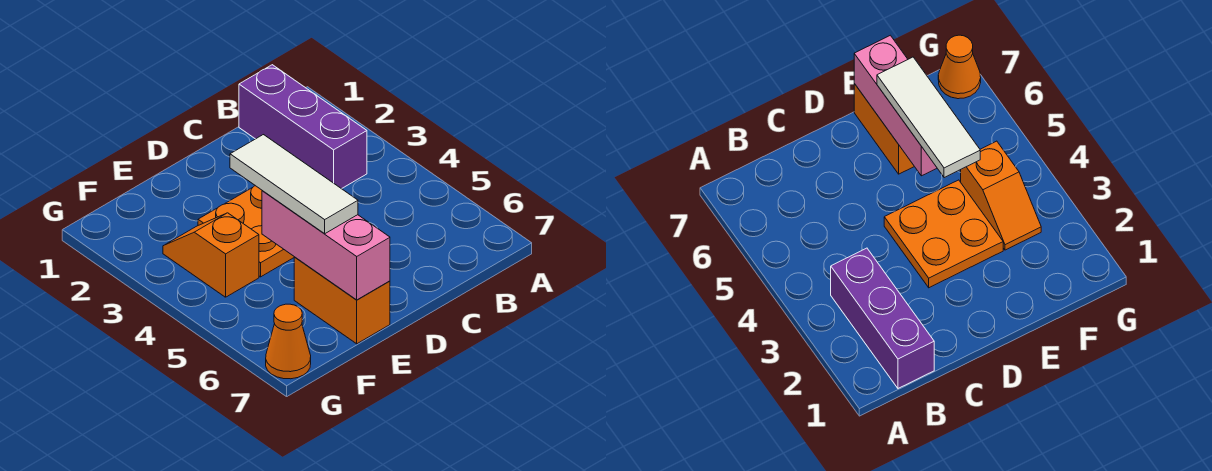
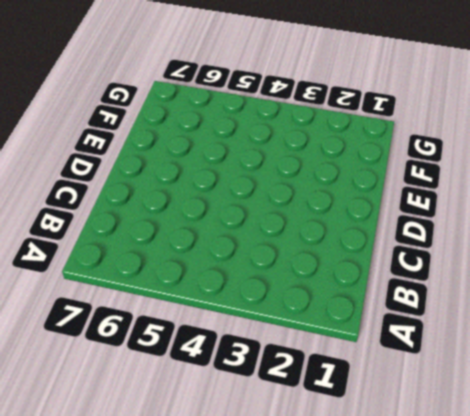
none -> purple brick B1:B3 level 1
none -> orange plate D3:E4 level 1

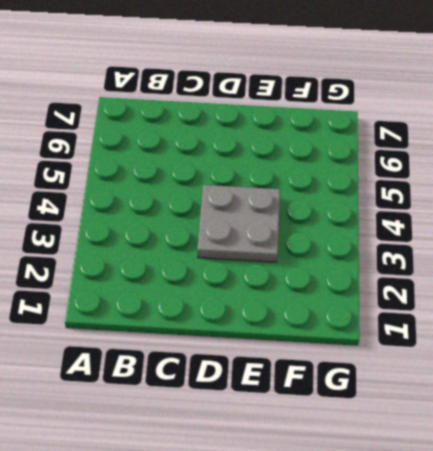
grey plate D3:E4 level 1 -> orange plate D3:E4 level 1
none -> purple brick B1:B3 level 1
none -> orange brick E6:E7 level 1

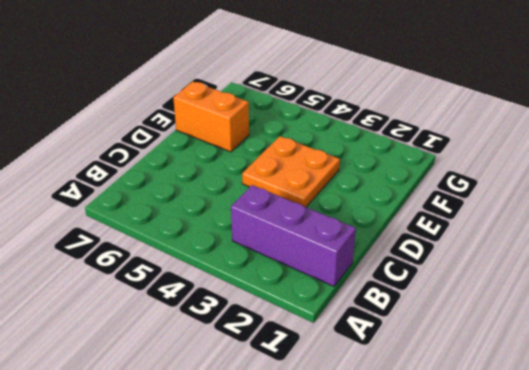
none -> orange slope F3:F4 level 1 top 4
none -> orange cone G7 level 1

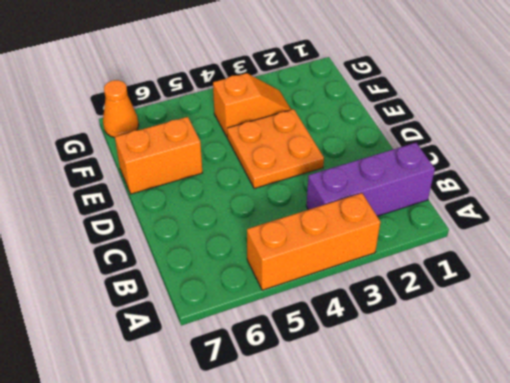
orange brick A3:A5 level 1 -> none
none -> pink brick E5:E7 level 2
none -> white tile E4:E6 level 3

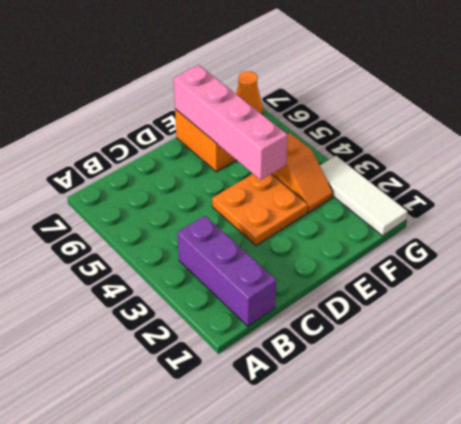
pink brick E4:E7 level 2 -> pink brick E5:E7 level 2
white tile G1:G3 level 1 -> white tile E4:E6 level 3

